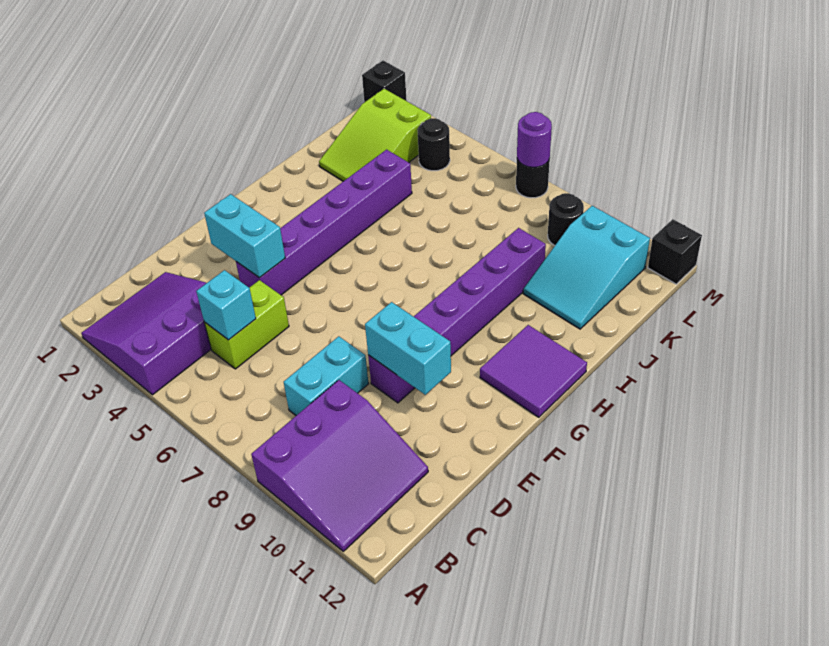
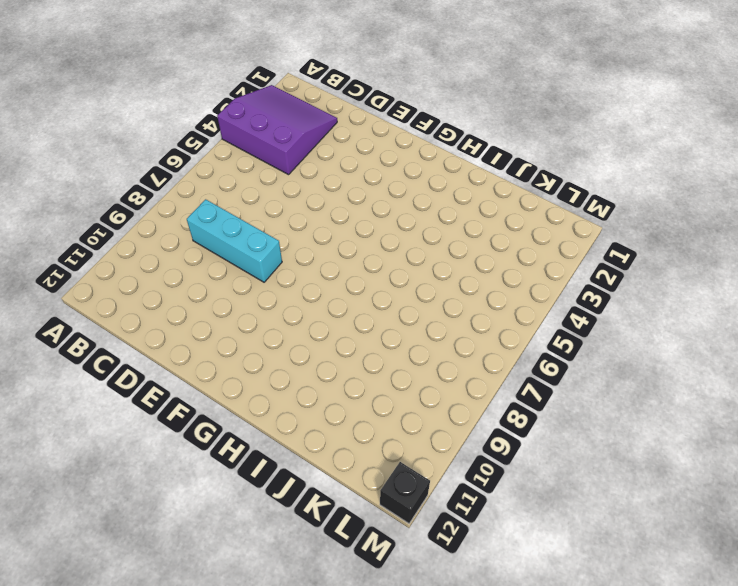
cyan brick C8:E8 level 1 -> cyan brick C8:D8 level 1
none -> purple slope A9:C11 level 1 top 9
none -> lime brick C5:D5 level 1
none -> purple brick E4:J4 level 1

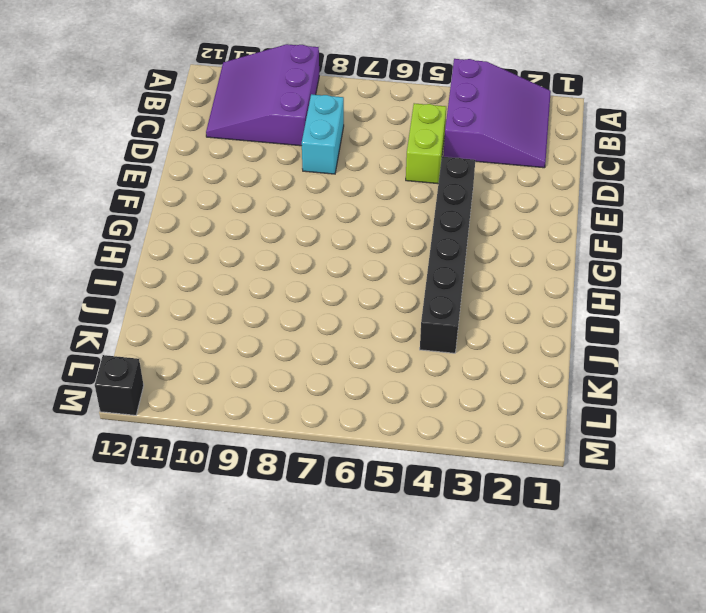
black brick E4:J4 level 1 -> purple brick E4:J4 level 1
none -> purple brick E9:J9 level 1
none -> purple tile G11:H12 level 1
none -> lime slope J2:L3 level 1 top L

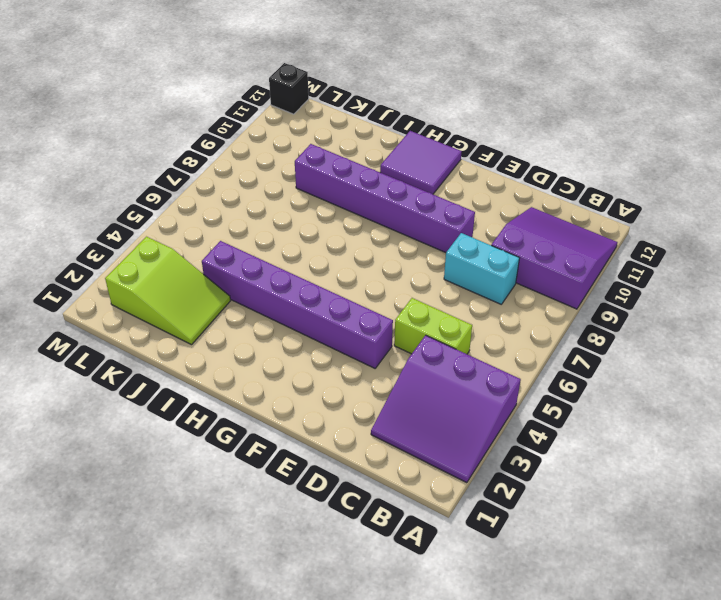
none -> cyan slope J10:L11 level 1 top L
none -> black round brick L4 level 1
none -> black round brick L9 level 1

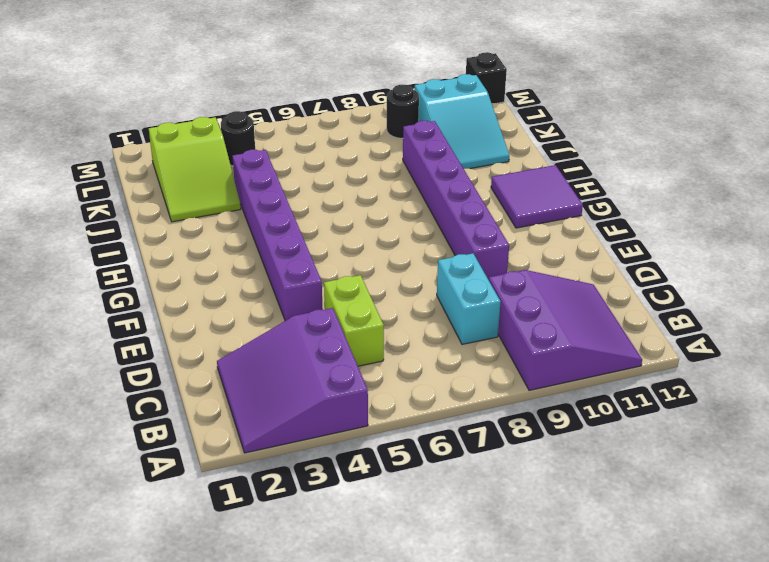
none -> black brick M1 level 1
none -> black round brick M7 level 1
none -> cyan brick C5 level 2

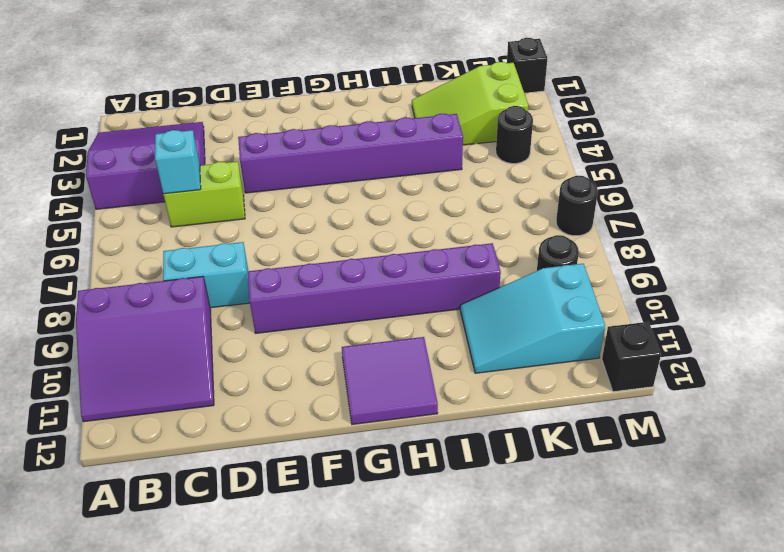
none -> cyan brick E3:E4 level 2
none -> cyan brick E9:E10 level 2
none -> purple round brick M7 level 2

